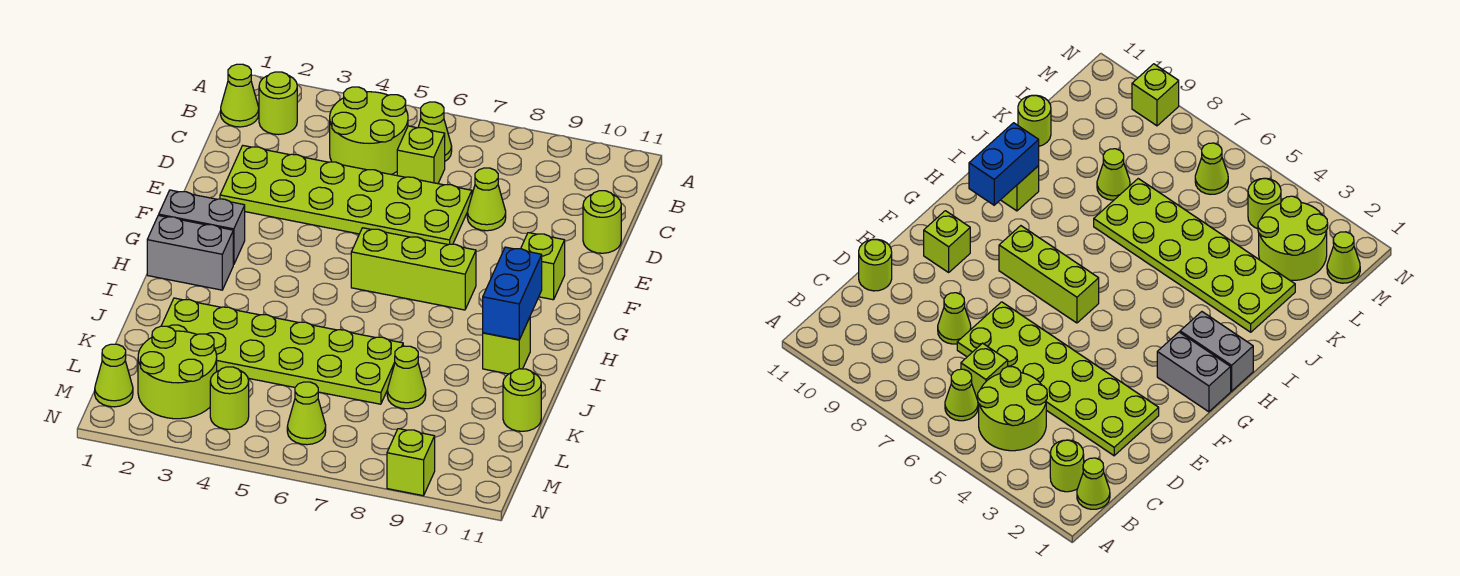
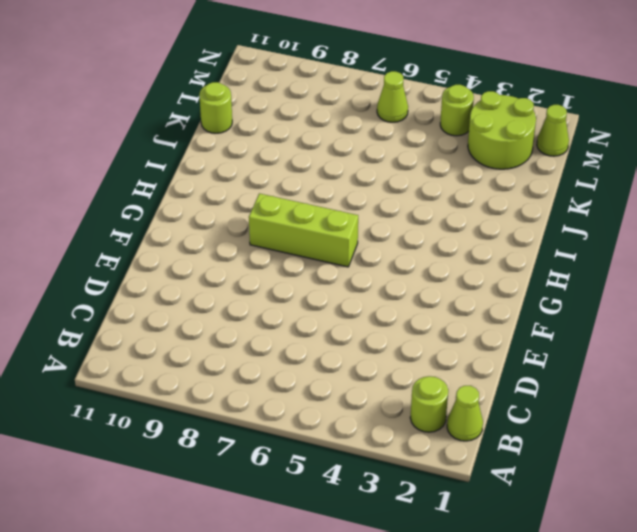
none -> lime round brick B4:C5 level 1
none -> lime cone B6 level 1
none -> lime brick C6 level 1

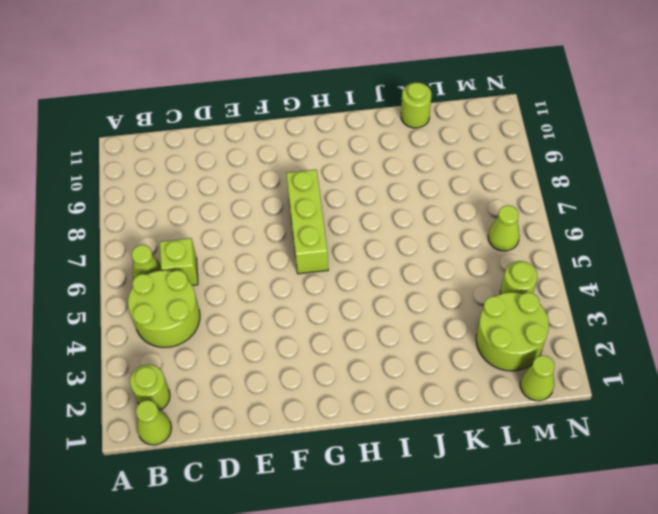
none -> lime plate D2:E7 level 1
none -> lime cone D8 level 1
none -> lime round brick D11 level 1

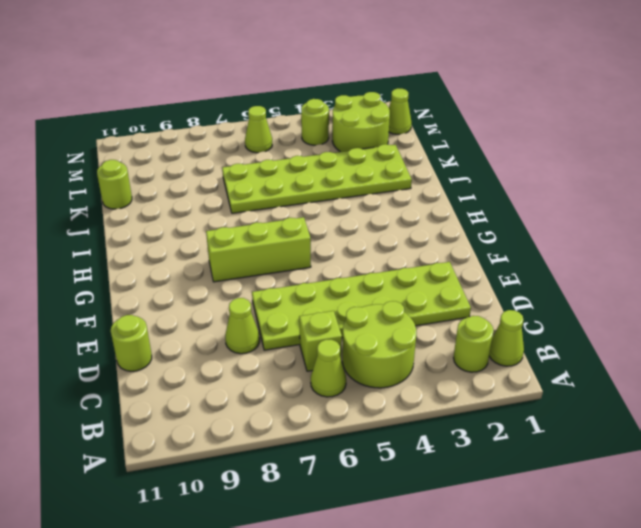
none -> lime brick F10 level 1
none -> grey brick G1:G2 level 1
none -> grey brick H1:H2 level 1

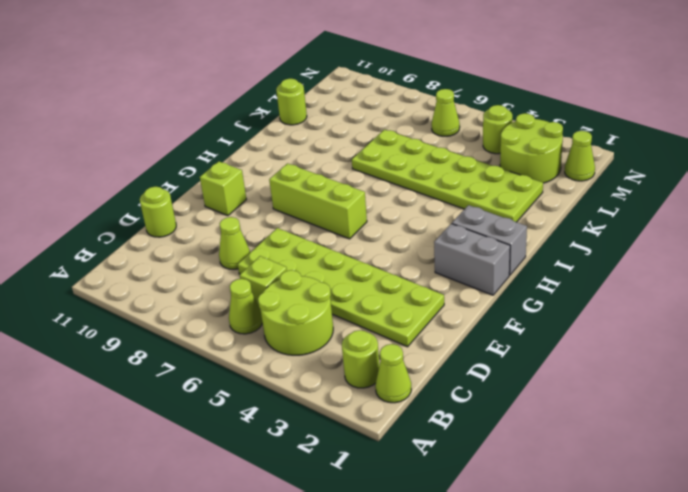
none -> lime brick I10 level 1
none -> lime cone K8 level 1
none -> lime brick N9 level 1

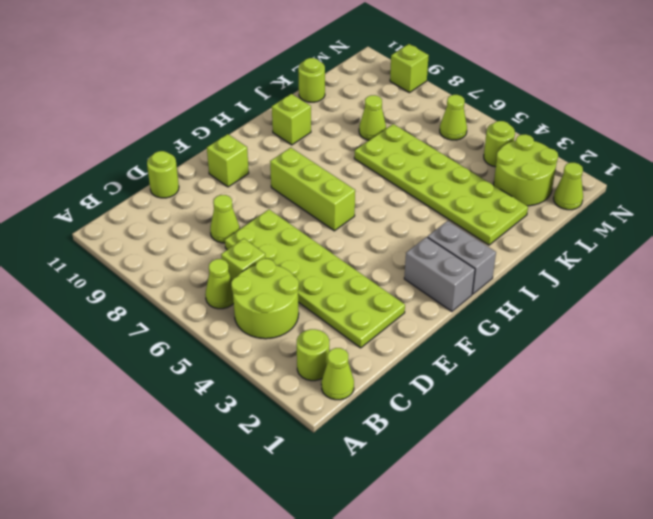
none -> blue brick H10:I10 level 2

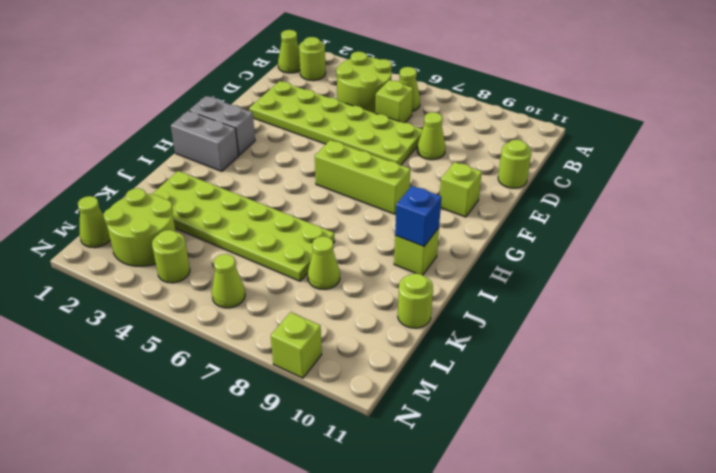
blue brick I10 level 2 -> blue brick H10:I10 level 2

